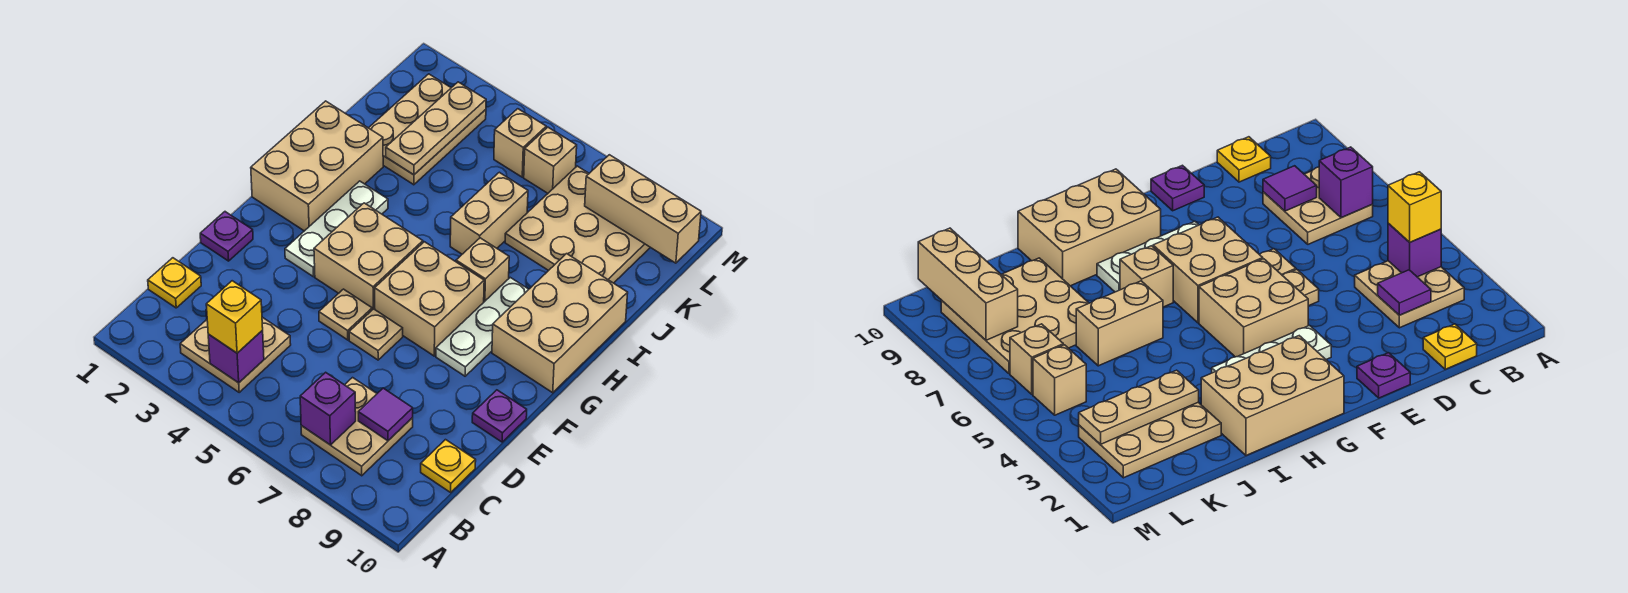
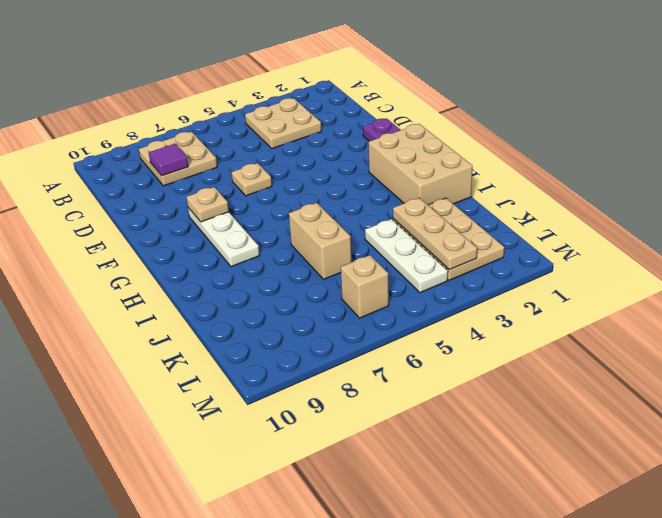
tan plate F8 level 2 -> tan plate E5 level 1
white plate J4:L4 level 1 -> white plate F3:H3 level 1
none -> yellow plate C1 level 1
none -> yellow plate C10 level 1
none -> purple plate E10 level 1

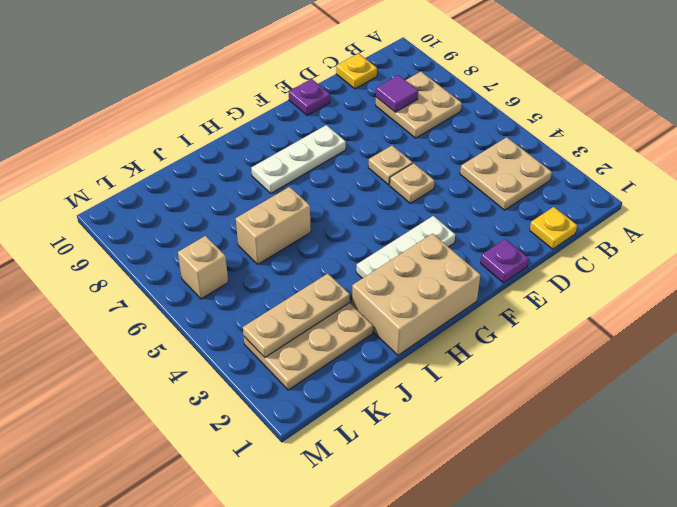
none -> tan brick F4:G5 level 1
none -> tan brick F6:G7 level 1
none -> tan brick G9:I10 level 1

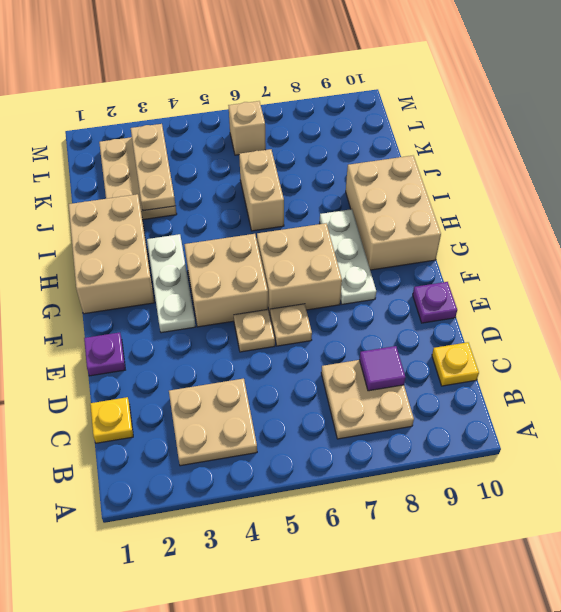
none -> tan brick H7 level 1
none -> tan plate J7:L9 level 1
none -> tan brick L5 level 1

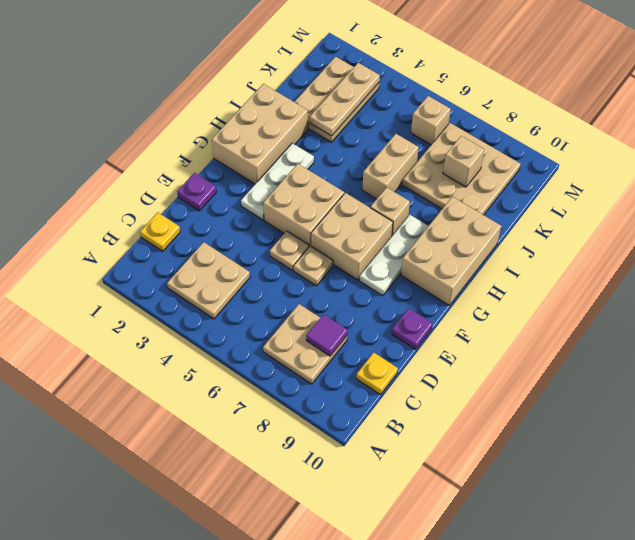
tan brick K8 level 2 -> tan brick L5 level 1
none -> purple brick B4 level 2
none -> purple brick B7 level 2
none -> purple tile C3 level 2

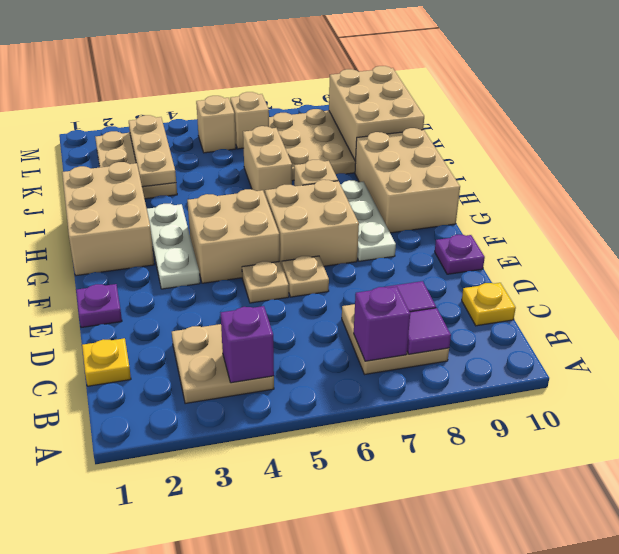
purple tile B8 level 2 -> purple tile C3 level 2
tan brick J9:L10 level 2 -> tan brick L8:L10 level 2
none -> yellow brick B4 level 3

